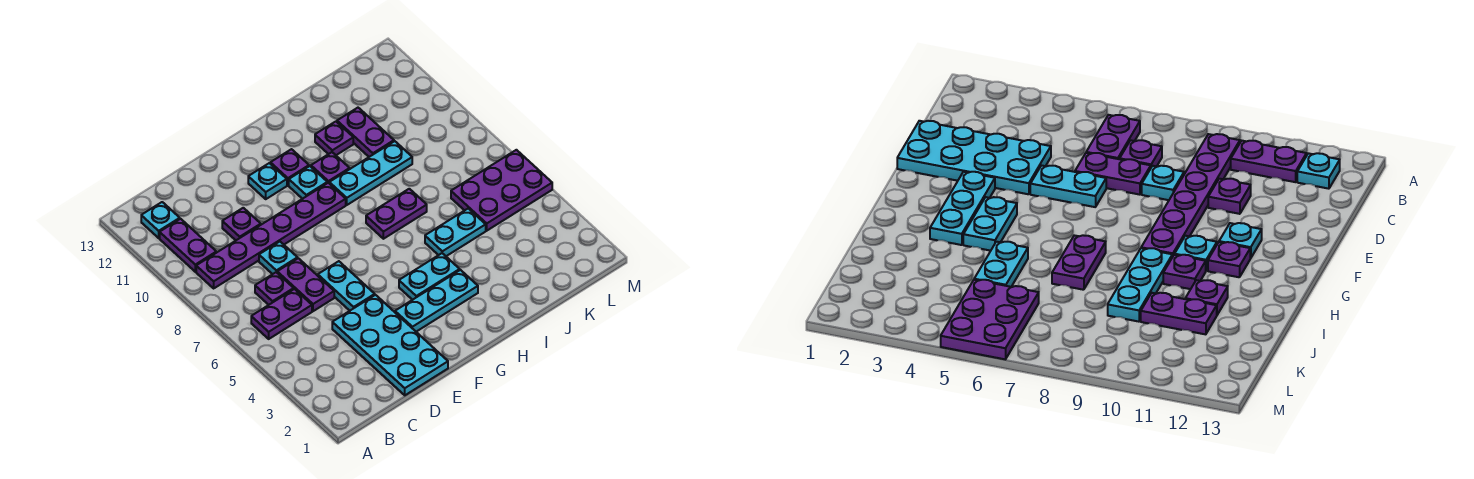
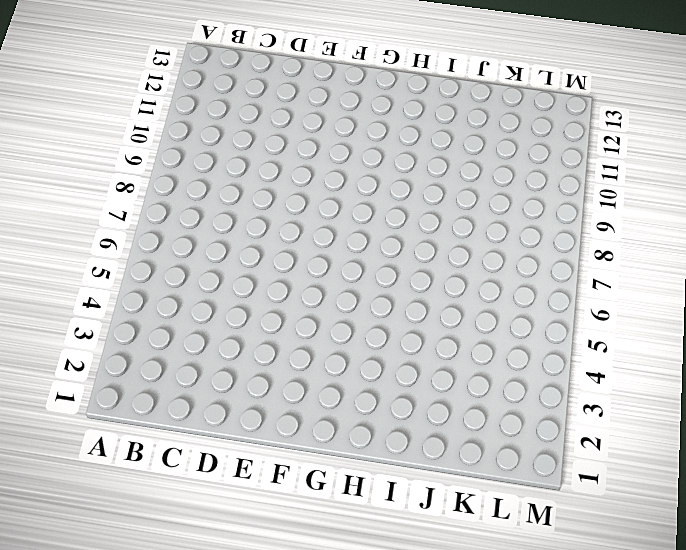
none -> purple plate B6:C6 level 1
none -> purple plate B9:G9 level 1
none -> purple plate B10:B11 level 1

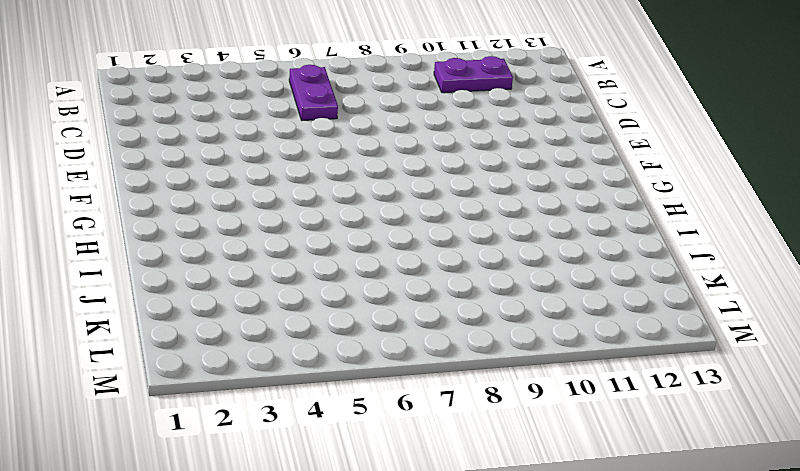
none -> purple plate B9:G9 level 1
none -> cyan plate B12 level 1
none -> purple plate C7 level 1

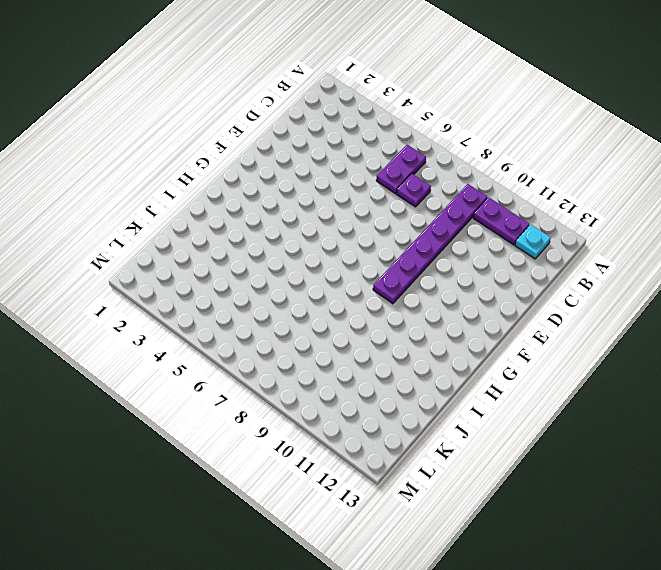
none -> cyan plate D1:E4 level 1
none -> purple plate D6:D7 level 1
none -> cyan plate D8 level 1

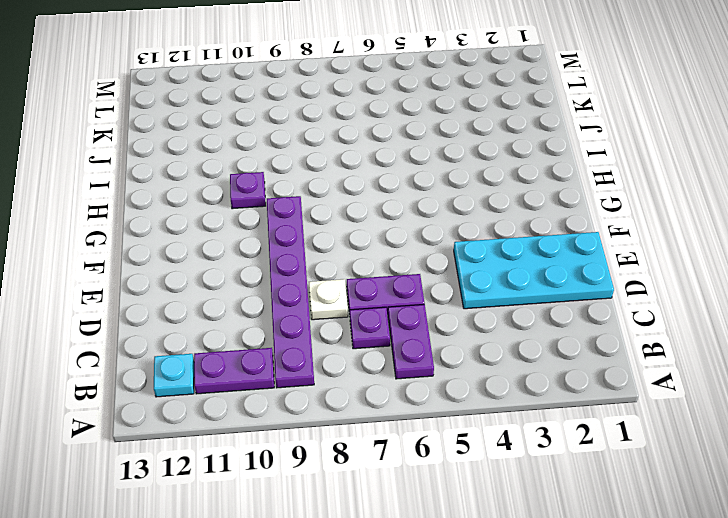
white plate D8 level 1 -> cyan plate D8 level 1
none -> purple plate D10 level 1
none -> cyan plate E5:E6 level 1
none -> cyan plate F3:H3 level 1

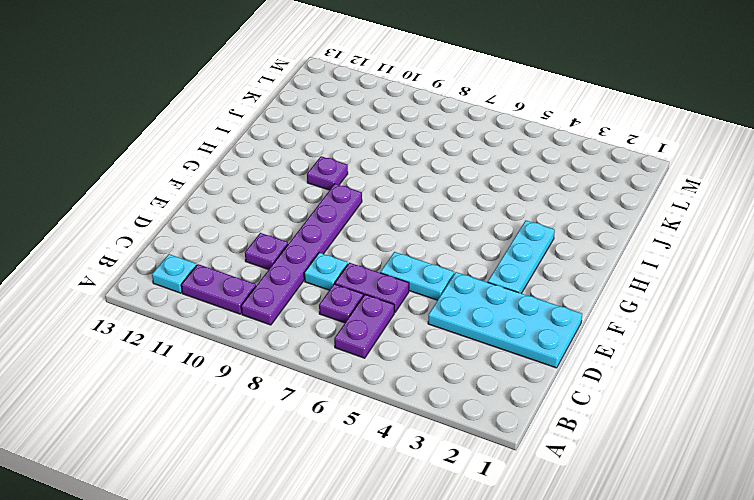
none -> cyan plate F11 level 1
none -> cyan plate G4:H4 level 1
none -> cyan plate G10 level 1

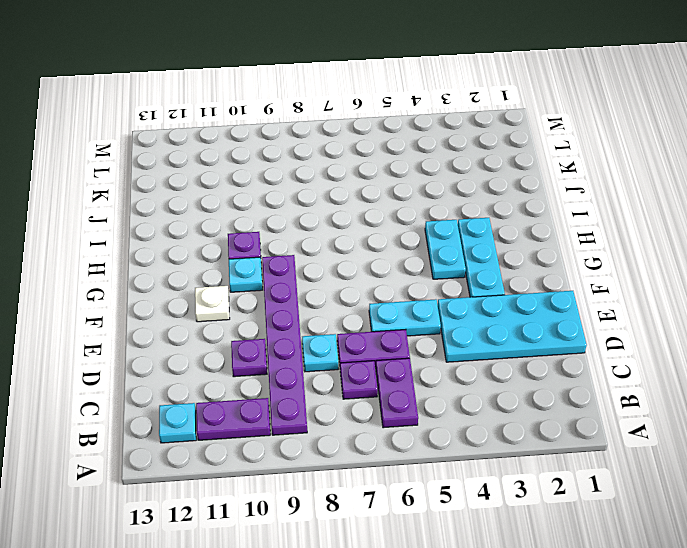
white plate F11 level 1 -> cyan plate F11 level 1
none -> purple plate G11 level 1
none -> purple plate H7:I7 level 1
none -> cyan plate H9:J9 level 1

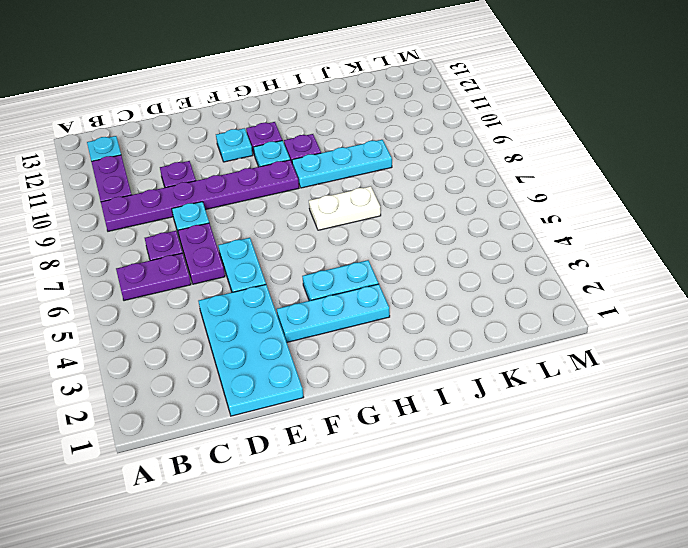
white plate H7:I7 level 1 -> purple plate H7:I7 level 1
none -> cyan plate I5:J5 level 1
none -> purple plate I11 level 1
none -> purple plate J10:J11 level 1

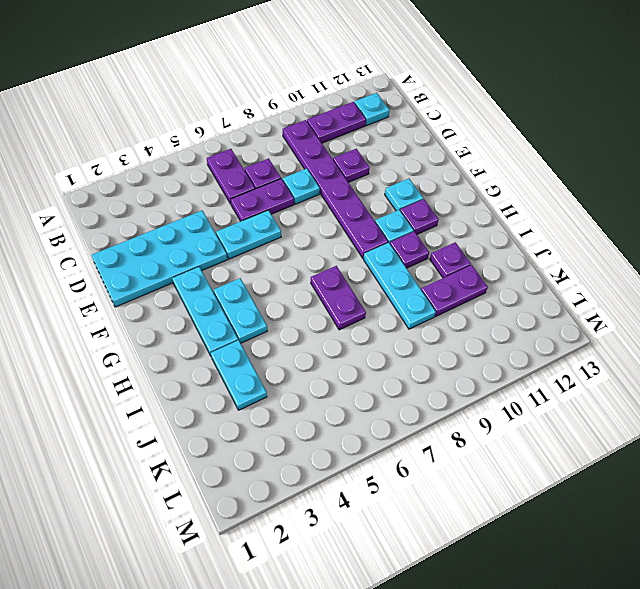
cyan plate I3:J3 level 1 -> cyan plate I5:J5 level 1
none -> purple plate K5:M6 level 1

